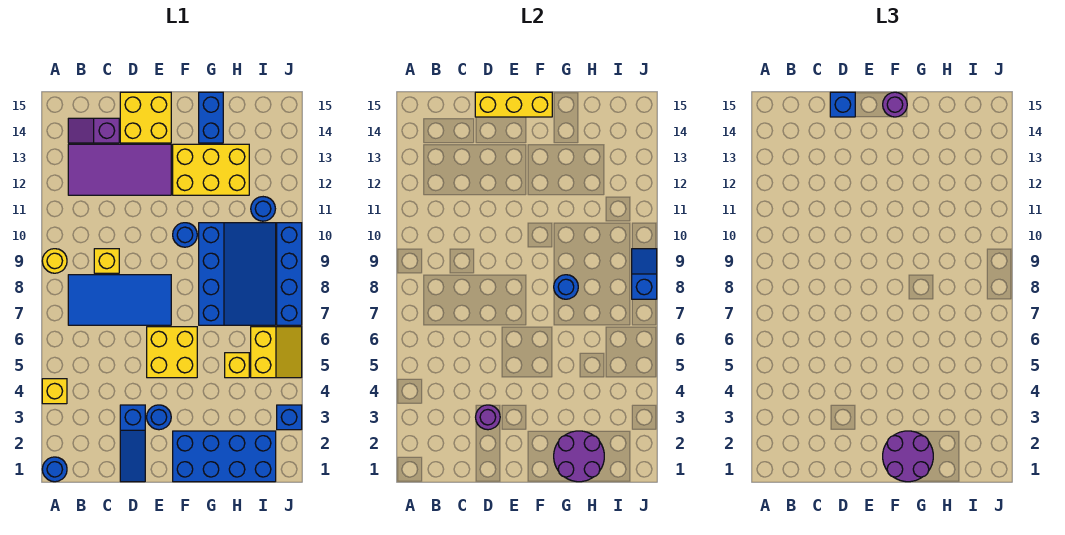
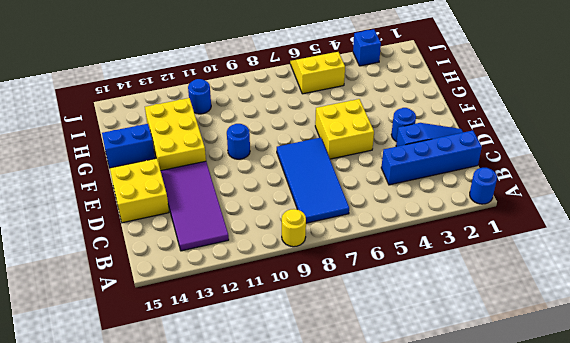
blue brick C1:C4 level 1 -> blue brick J7:J10 level 1
none -> yellow brick A4 level 1
none -> purple slope B14:C14 level 1 top C
none -> yellow brick C9 level 1

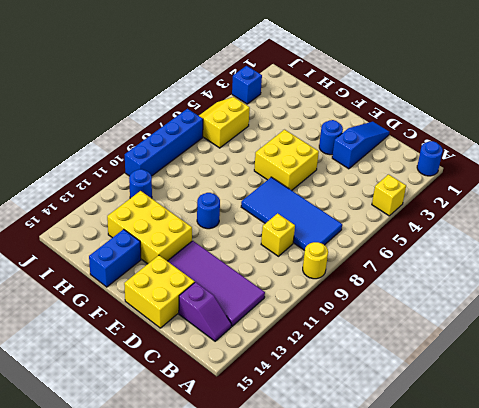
none -> blue brick F1:I2 level 1
none -> blue slope G7:I10 level 1 top G
none -> yellow brick H5 level 1

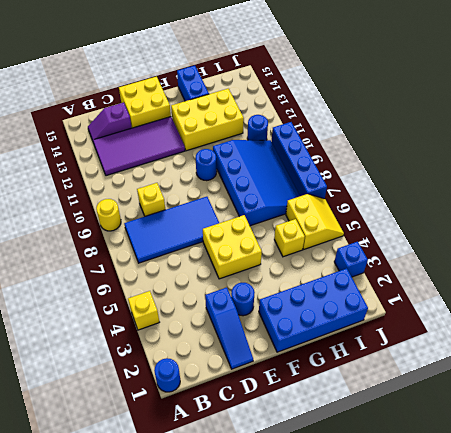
none -> purple round brick D3 level 2
none -> yellow brick D15:F15 level 2
none -> purple round brick G1:H2 level 2

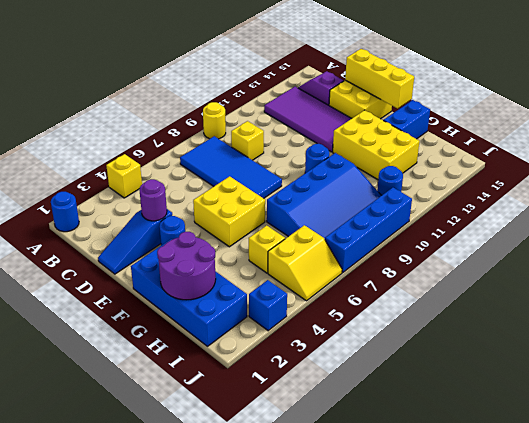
none -> blue round brick G8 level 2
none -> blue slope J8:J9 level 2 top 8
none -> blue brick D15 level 3

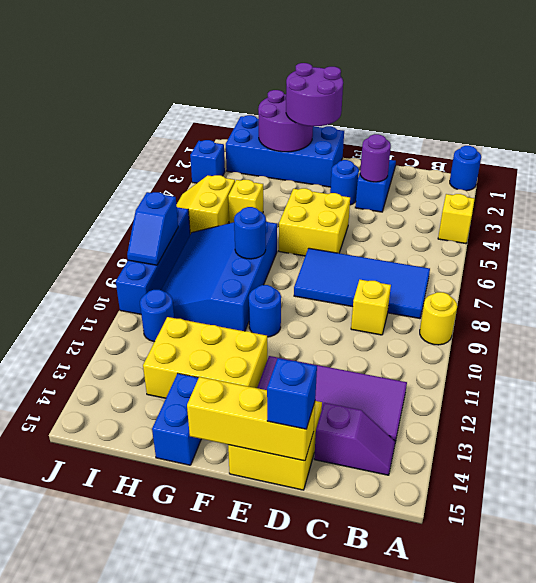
none -> purple round brick F15 level 3

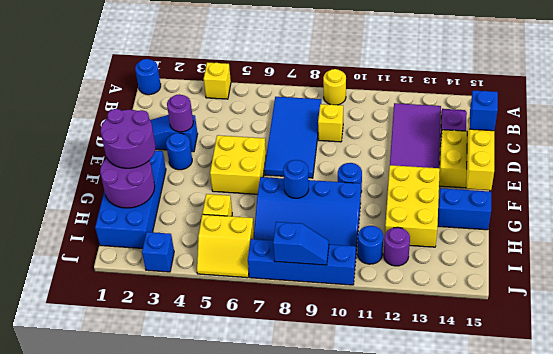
purple round brick I12 level 1 -> purple round brick F15 level 3

